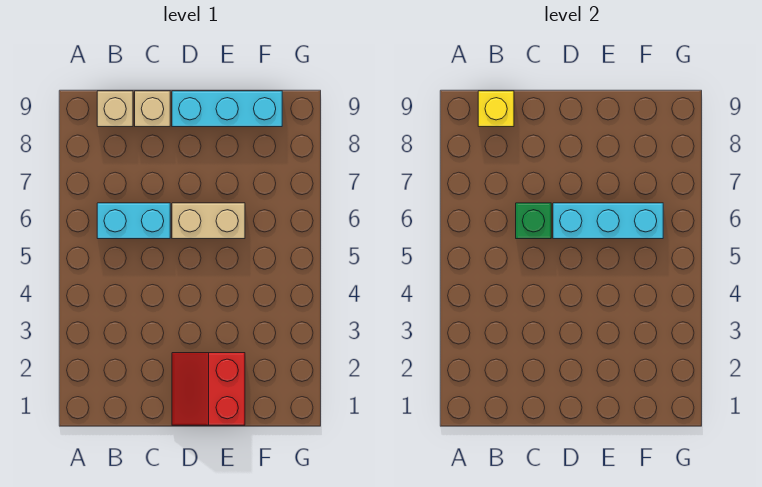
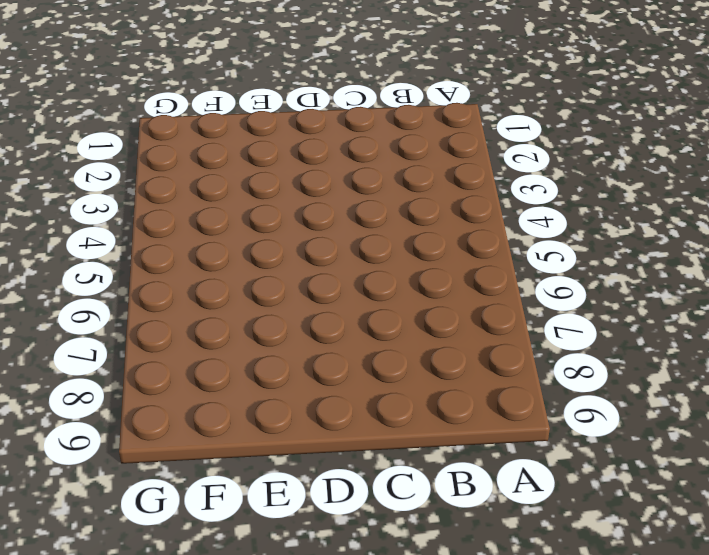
none -> cyan brick B6:C6 level 1
none -> tan brick B9 level 1

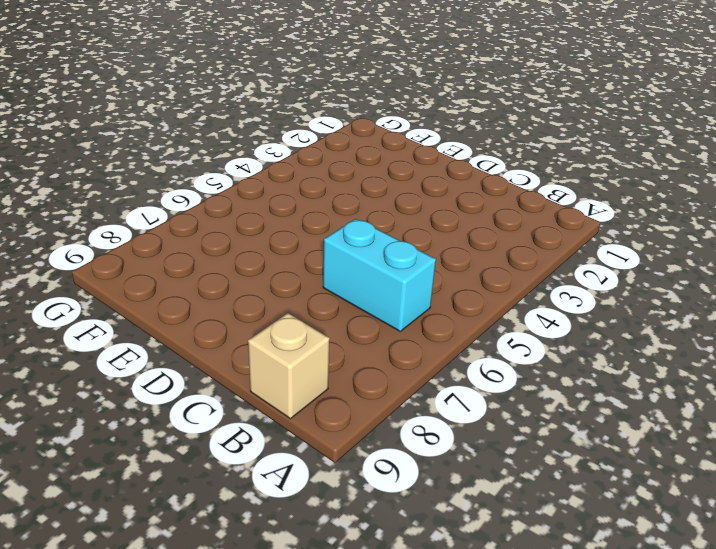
none -> tan brick C9 level 1
none -> red slope D1:E2 level 1 top E

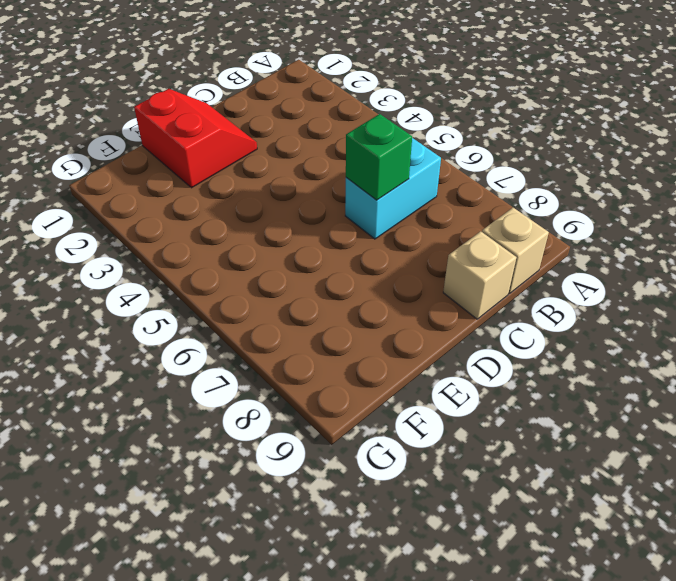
none -> tan brick D6:E6 level 1
none -> cyan brick D9:F9 level 1

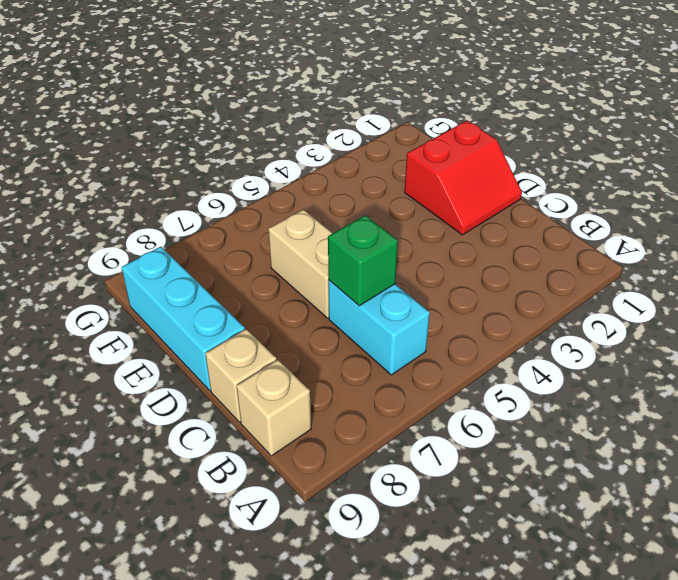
none -> yellow brick B9 level 2
none -> cyan brick D6:F6 level 2

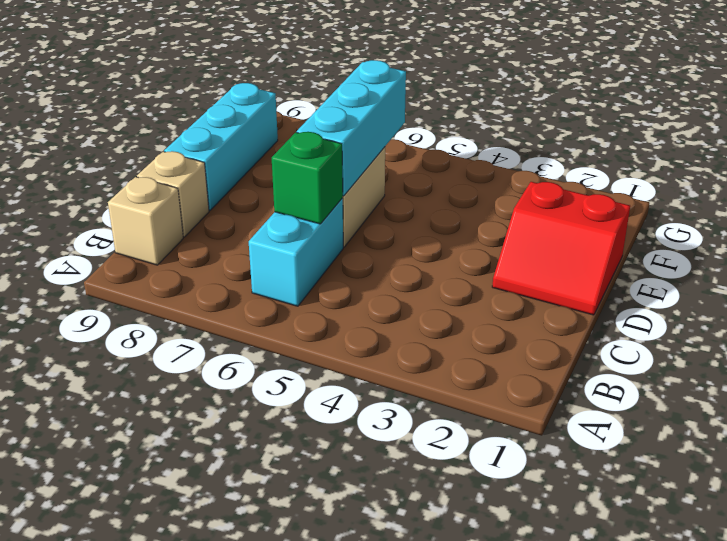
none -> yellow brick B9 level 2

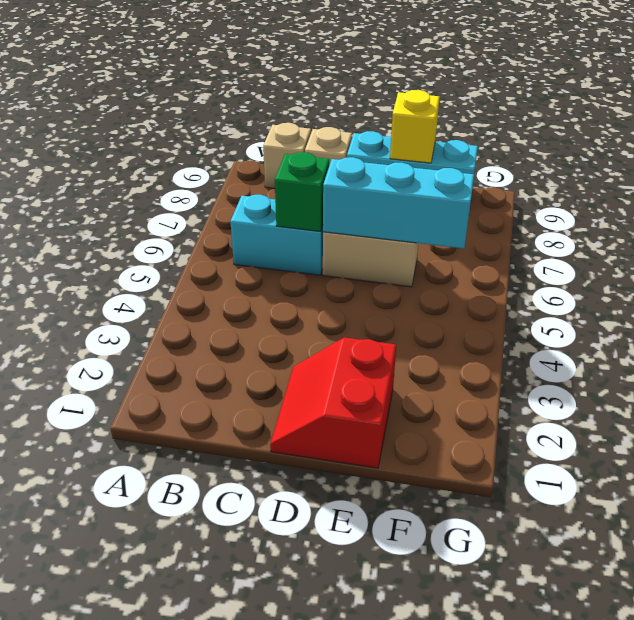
yellow brick E9 level 2 -> yellow brick B9 level 2

